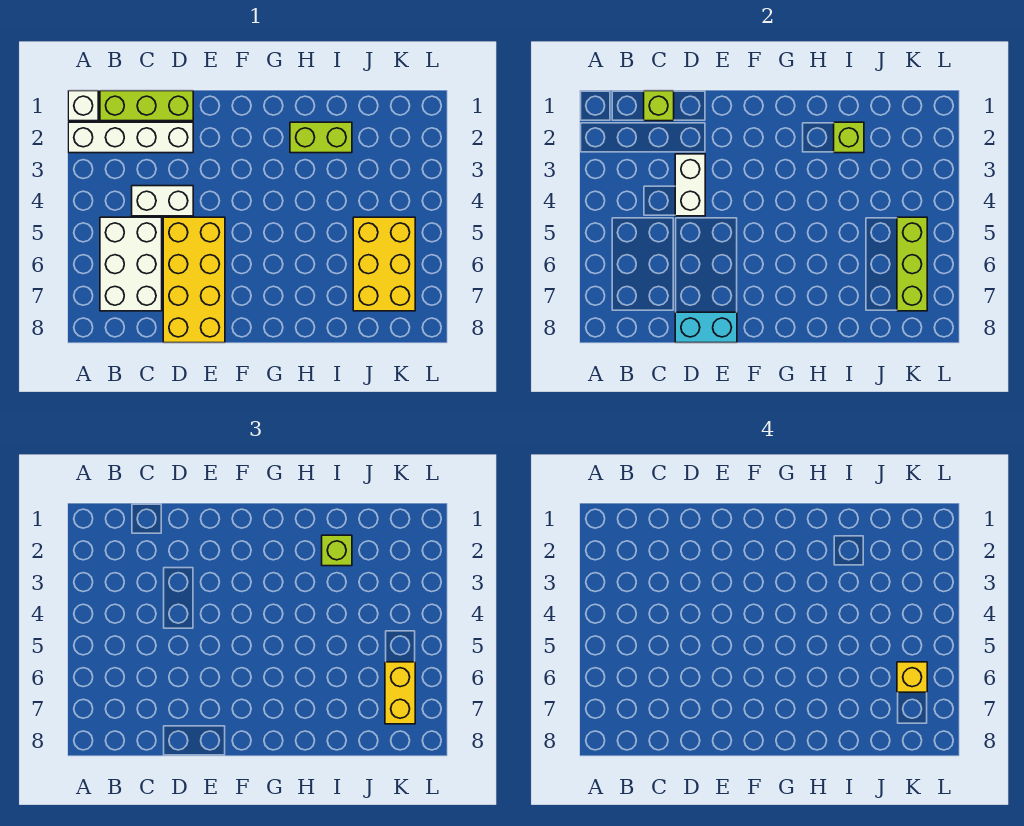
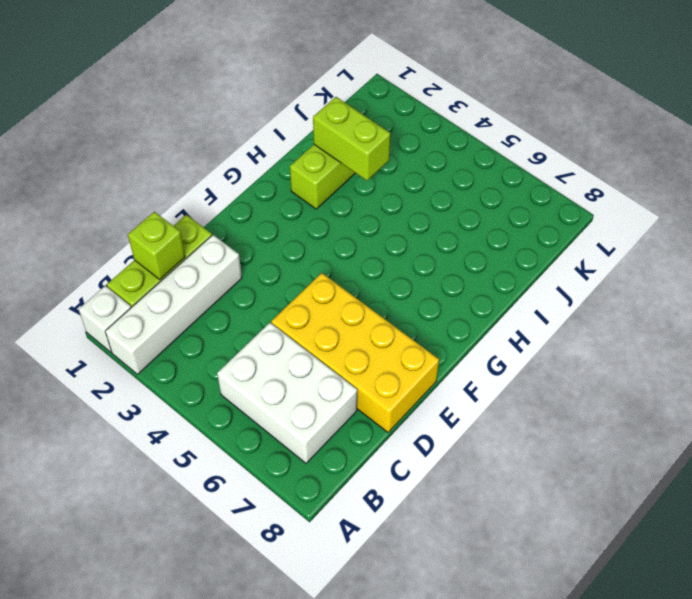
lime brick I2:I3 level 2 -> lime brick I2 level 2
none -> white brick C4:D4 level 1
none -> yellow brick J5:K7 level 1
none -> white brick D3:D4 level 2

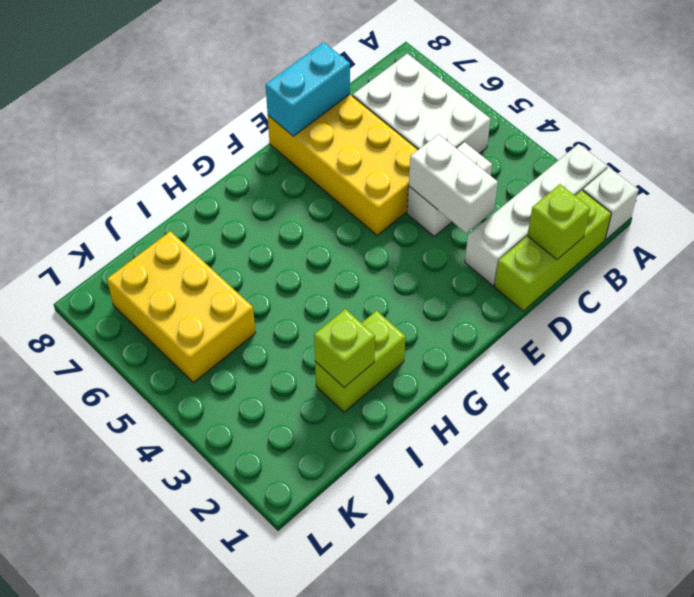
none -> lime brick K5:K7 level 2
none -> lime brick I2 level 3
none -> yellow brick K6:K7 level 3

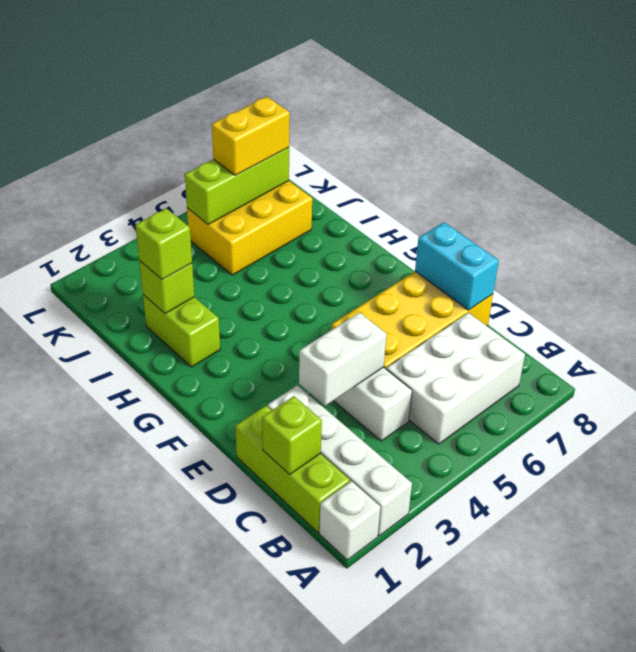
none -> yellow brick K6 level 4

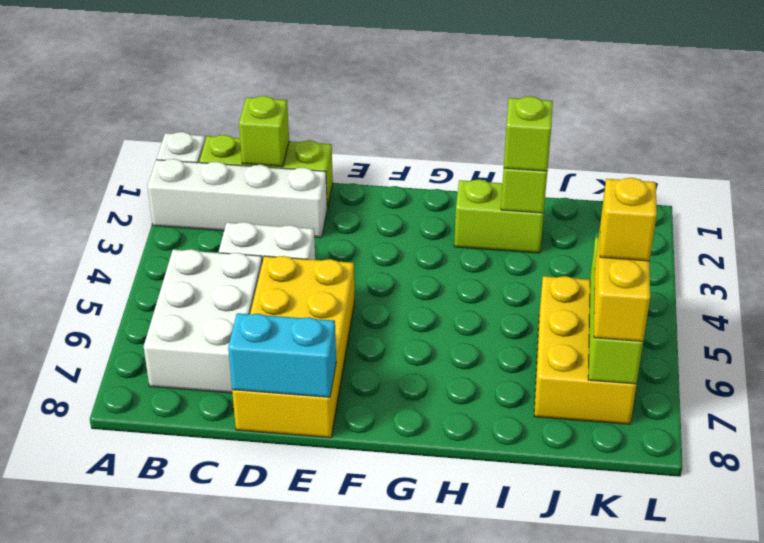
none -> white brick D3:D4 level 2

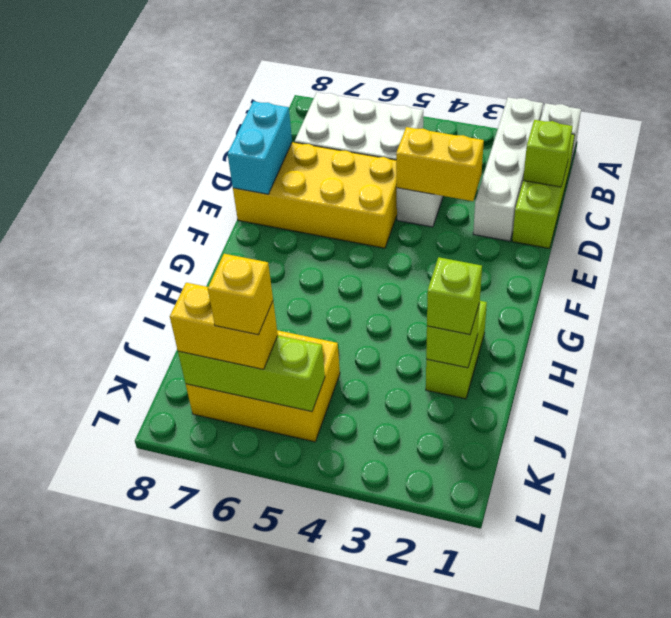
yellow brick D3:D4 level 2 -> white brick D3:D4 level 2

